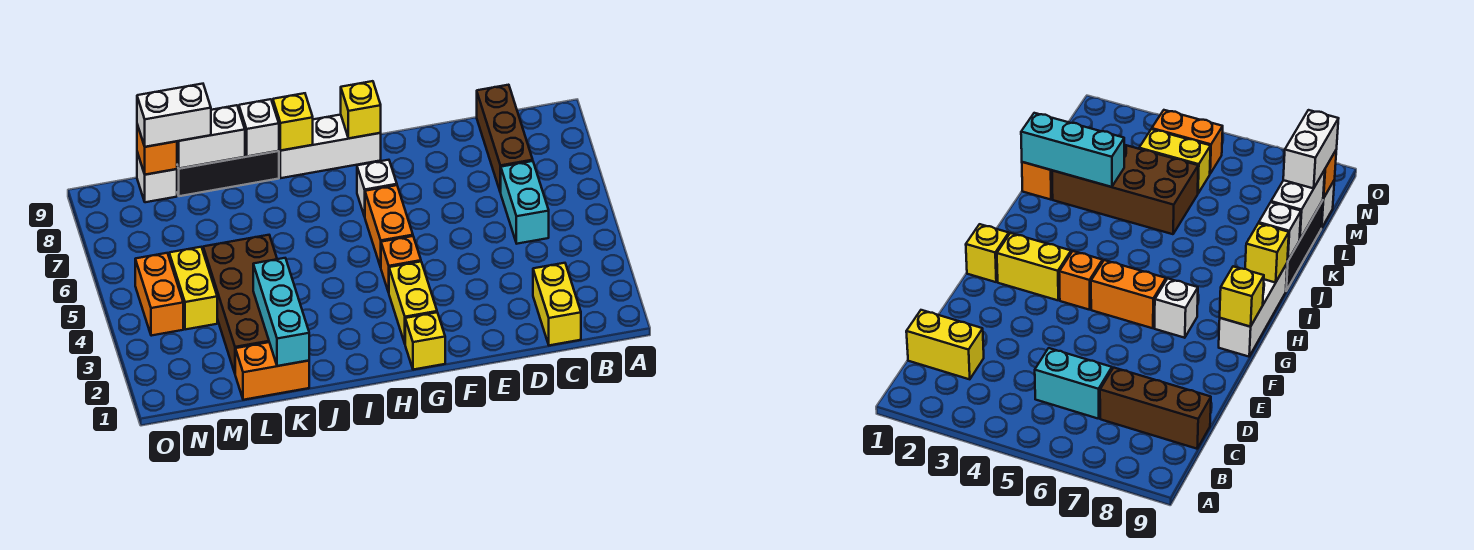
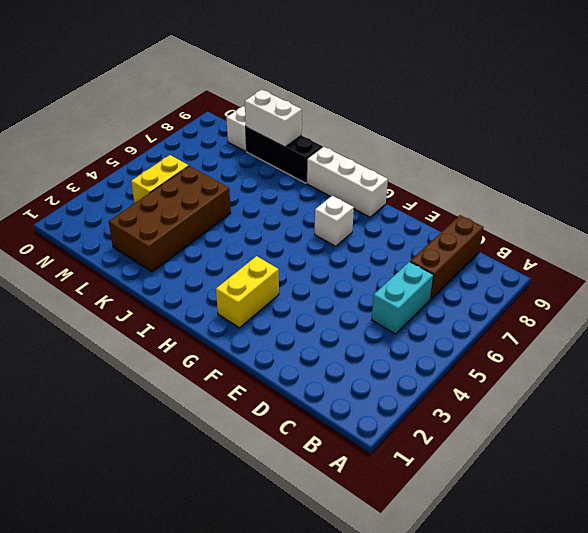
none -> yellow brick C1:C2 level 1
none -> yellow brick G1 level 1
none -> orange brick G4 level 1

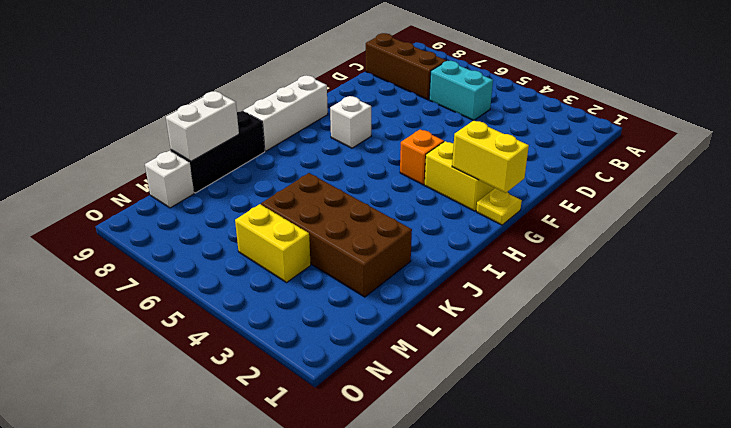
yellow plate G1 level 1 -> yellow brick G1 level 1
yellow brick G1:G2 level 2 -> yellow brick C1:C2 level 1
none -> orange brick G5:G6 level 1
none -> orange brick K1:L1 level 1
none -> orange brick N4:N5 level 1

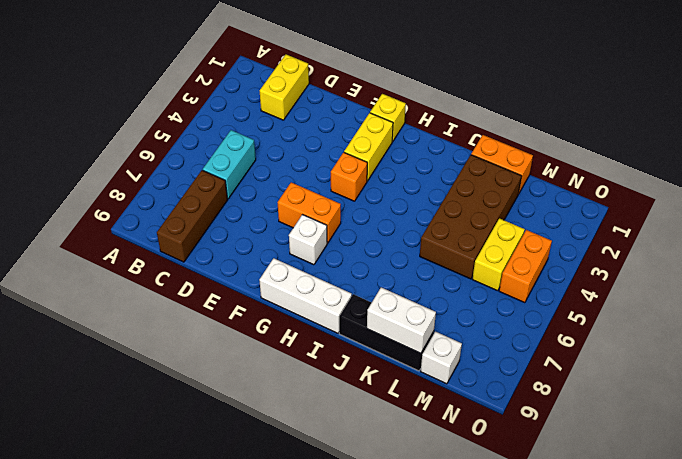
orange brick F6:G6 level 1 -> orange brick G5:G6 level 1
none -> yellow brick G9 level 2
none -> yellow brick I9 level 2
none -> white brick J9 level 2

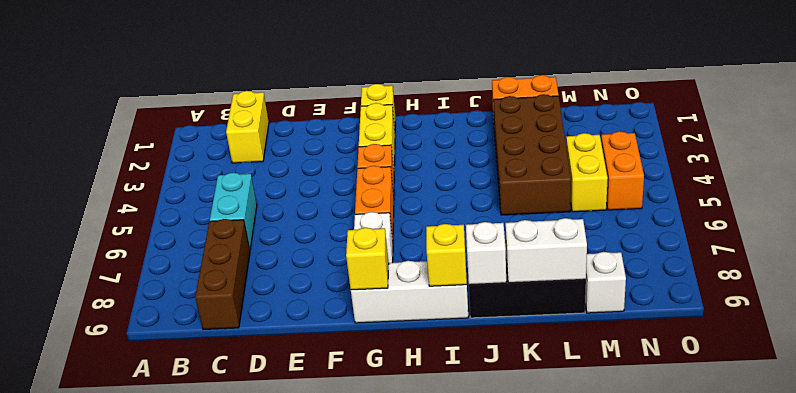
none -> cyan brick K1:K3 level 2
none -> orange brick M9 level 2
none -> white brick L9:M9 level 3

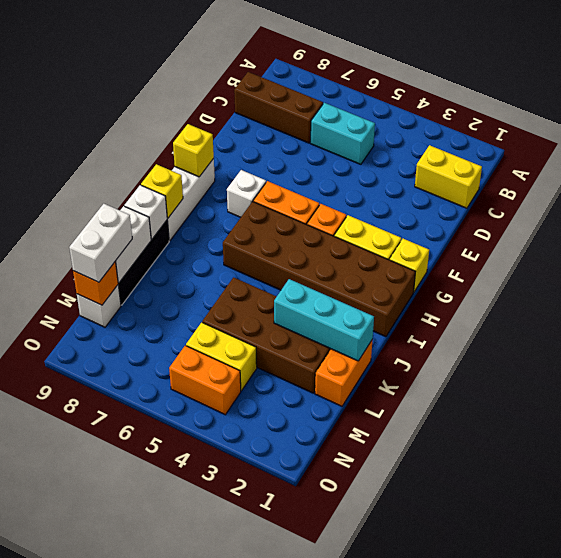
brown brick H1:I6 level 1 -> none

